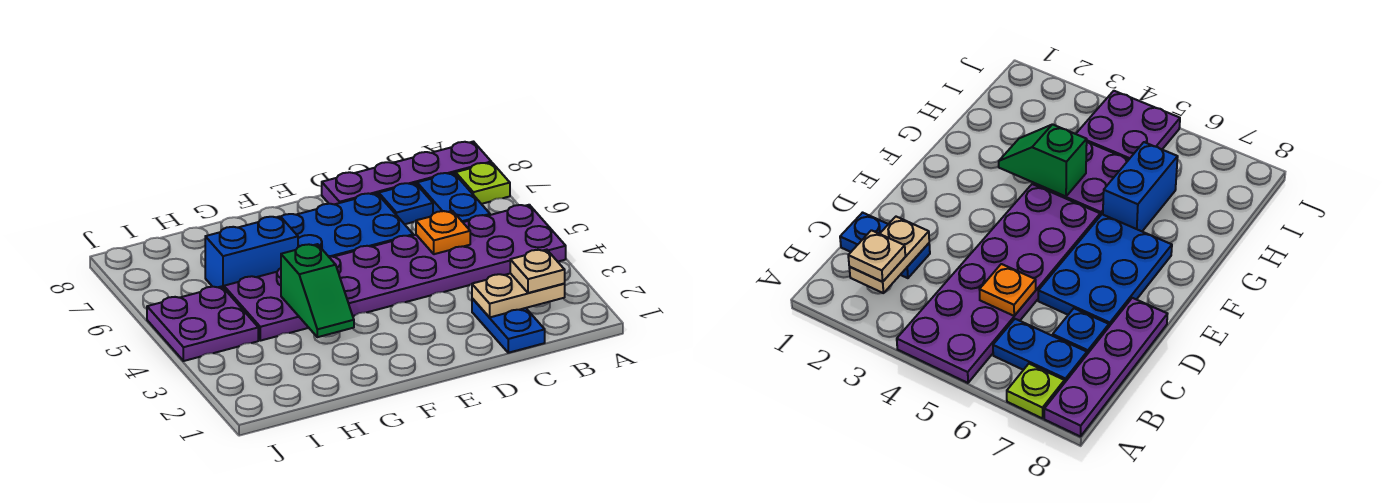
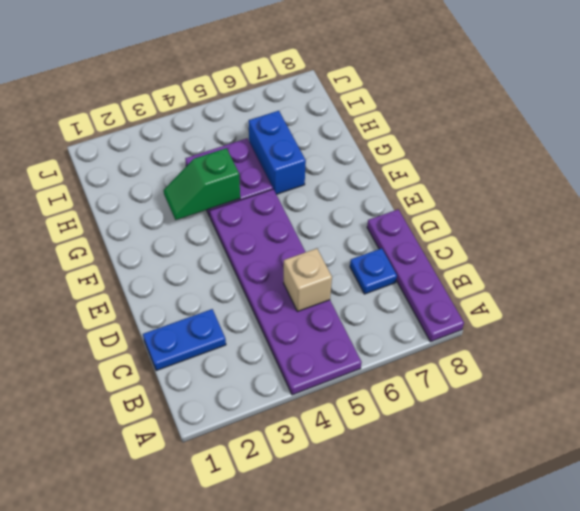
tan brick C5 level 2 -> orange plate C5 level 2
none -> lime plate A7 level 1
none -> blue plate B6:B7 level 1
none -> blue plate D6:F7 level 1

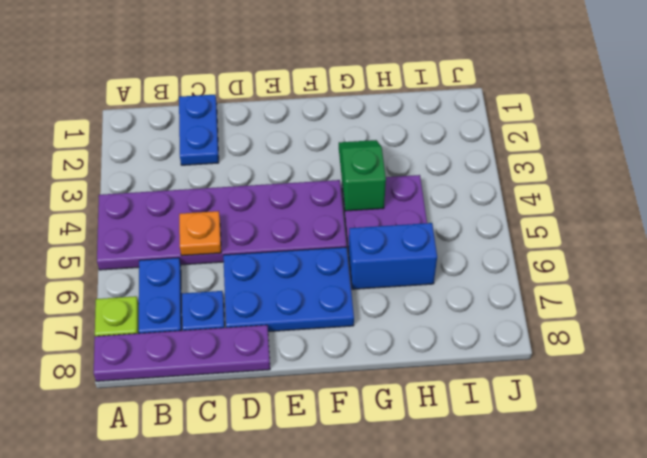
none -> purple plate I4:J5 level 1
none -> tan plate B2:C2 level 2
none -> tan plate B2 level 3

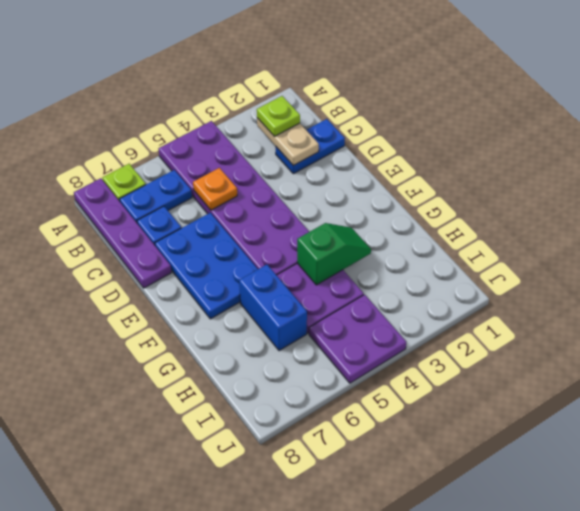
lime plate B2 level 3 -> tan plate B2 level 3

